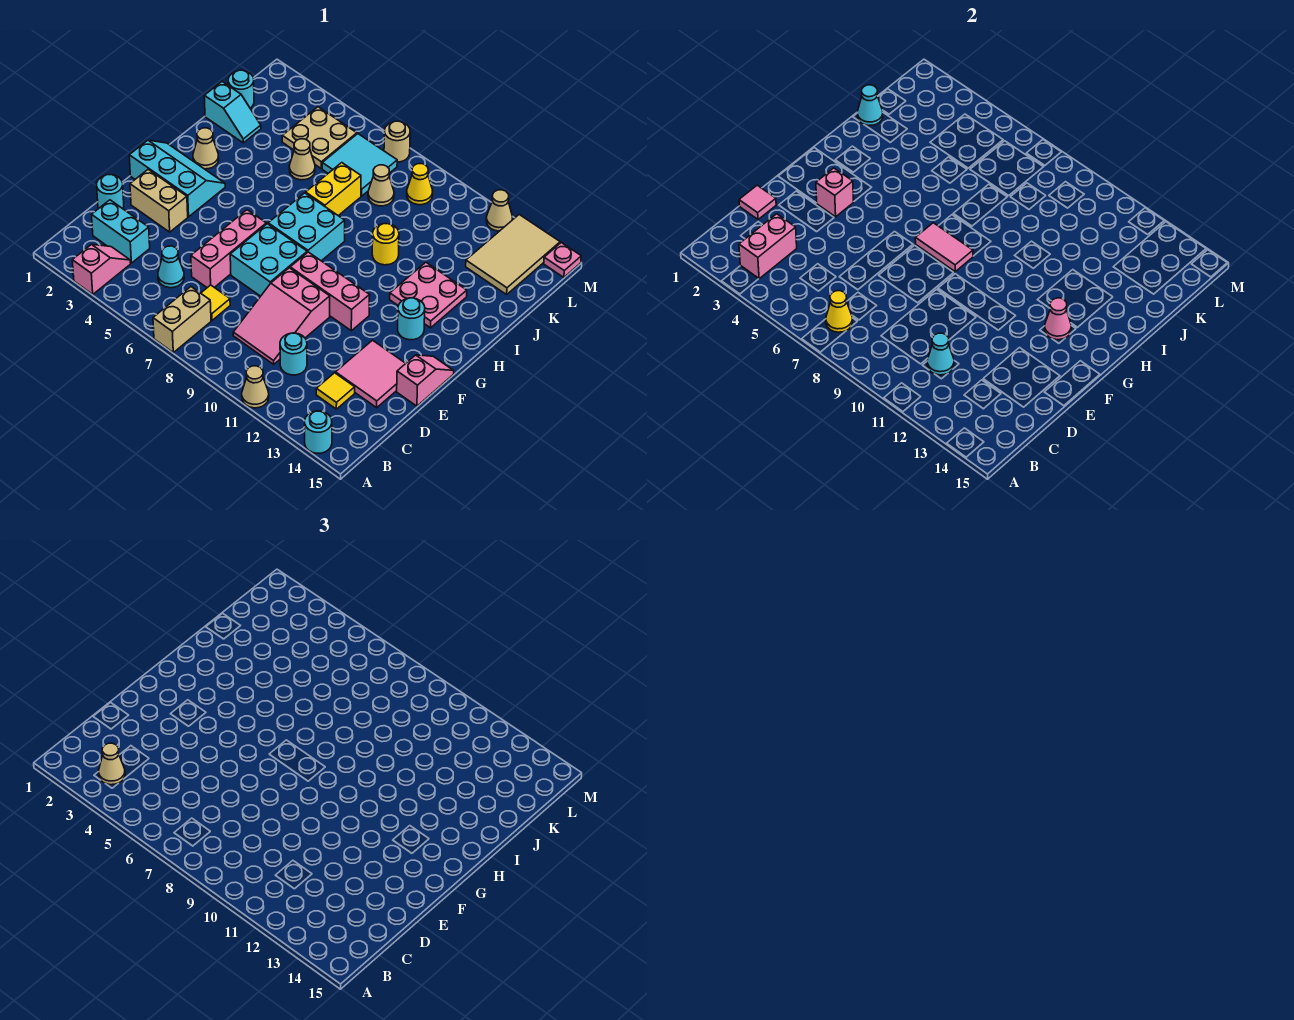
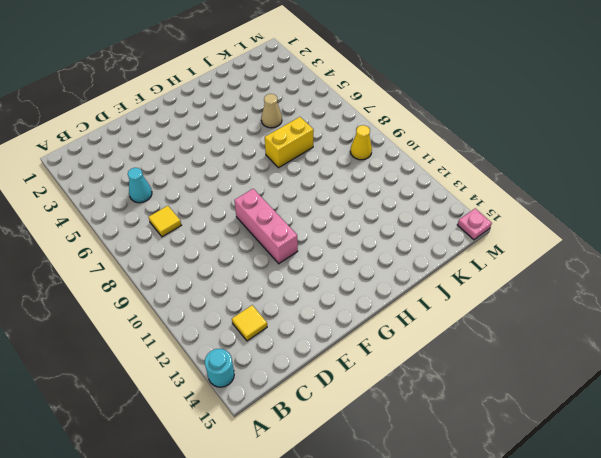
none -> pink slope A3:B3 level 1 top A
none -> tan brick A7:B7 level 1
none -> tan cone A11 level 1
none -> cyan brick C2:C3 level 1

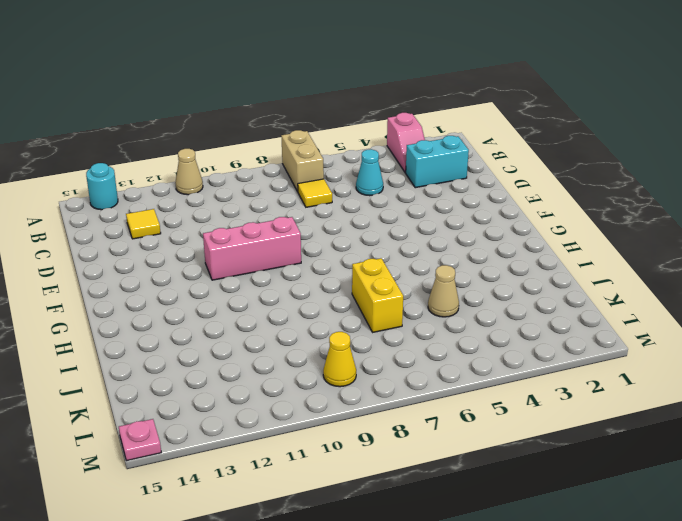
none -> pink slope C9:E10 level 1 top E
none -> cyan round brick C11 level 1
none -> cyan round brick D1 level 1
none -> pink brick D6:F6 level 1

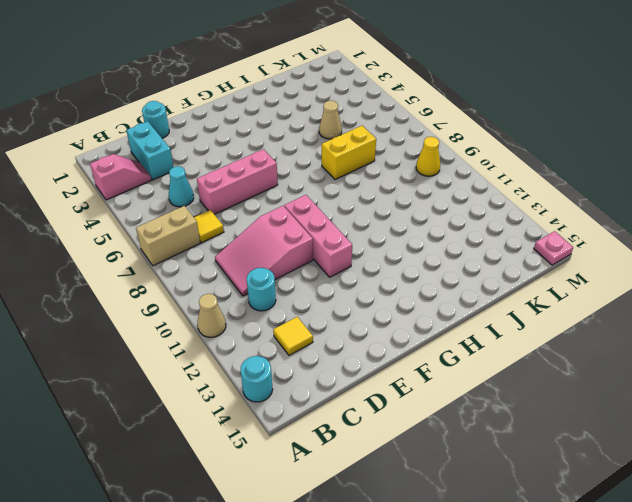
none -> pink tile D13:E14 level 1
none -> tan brick E2:E3 level 1
none -> cyan brick E7:F8 level 1
none -> pink slope E15:F15 level 1 top E

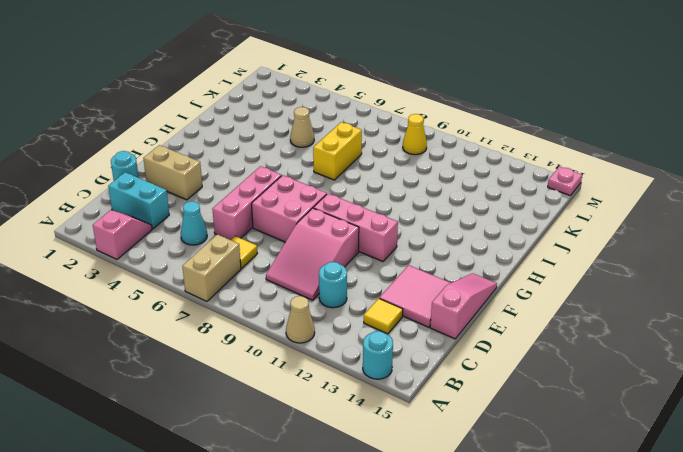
pink slope D15:F15 level 1 top D -> pink slope E15:F15 level 1 top E
pink brick E7:F8 level 1 -> cyan brick E7:F8 level 1
none -> cyan slope F1:G3 level 1 top F
none -> cyan brick G7:H8 level 1
none -> cyan round brick G13 level 1
none -> tan cone H2 level 1

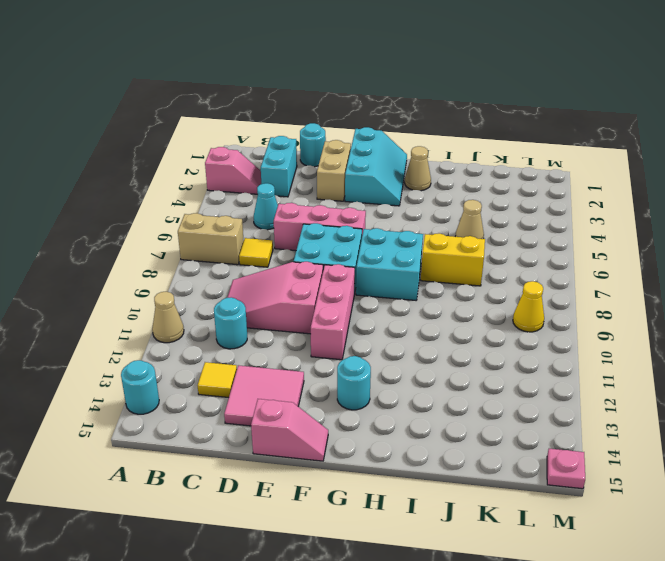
none -> pink plate H12:I13 level 1
none -> yellow round brick I10 level 1
none -> cyan slope J1:J2 level 1 top 1
none -> cyan round brick K1 level 1

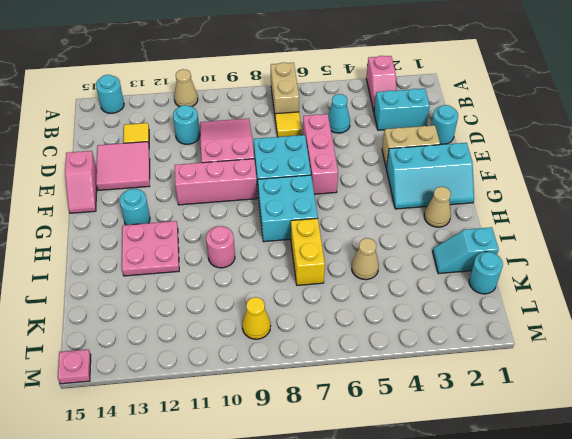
pink round brick I10 level 1 -> yellow round brick I10 level 1
none -> tan plate K4:L5 level 1
none -> cyan tile K6:L7 level 1
none -> tan cone K8 level 1
none -> tan tile K13:M14 level 1

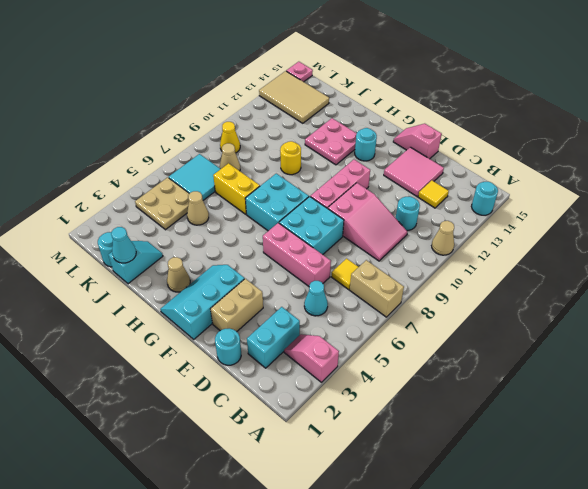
none -> tan round brick M7 level 1
none -> tan cone M12 level 1
none -> pink brick B3:C3 level 2
none -> yellow cone B7 level 2

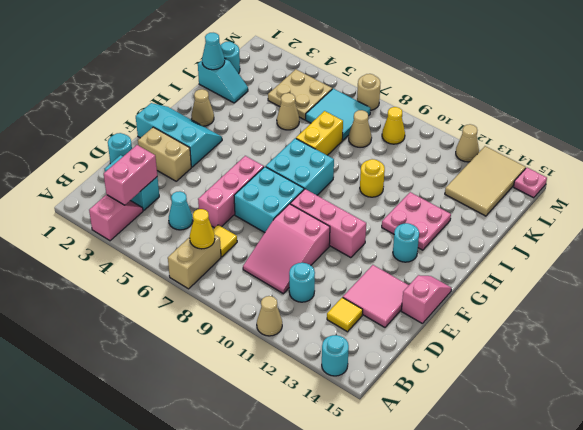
none -> cyan cone C11 level 2
none -> pink tile D1 level 2
none -> pink brick F3 level 2
none -> pink tile G7:G8 level 2

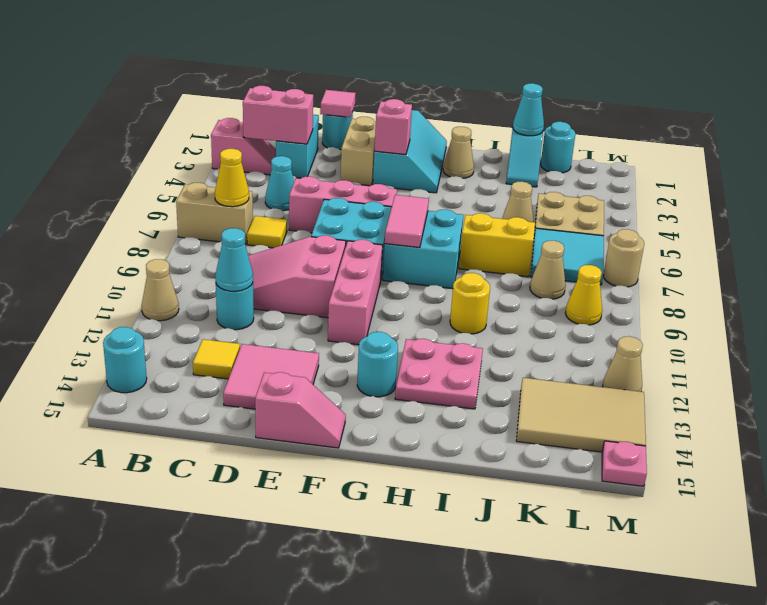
none -> pink cone G13 level 2
none -> tan cone B3 level 3

